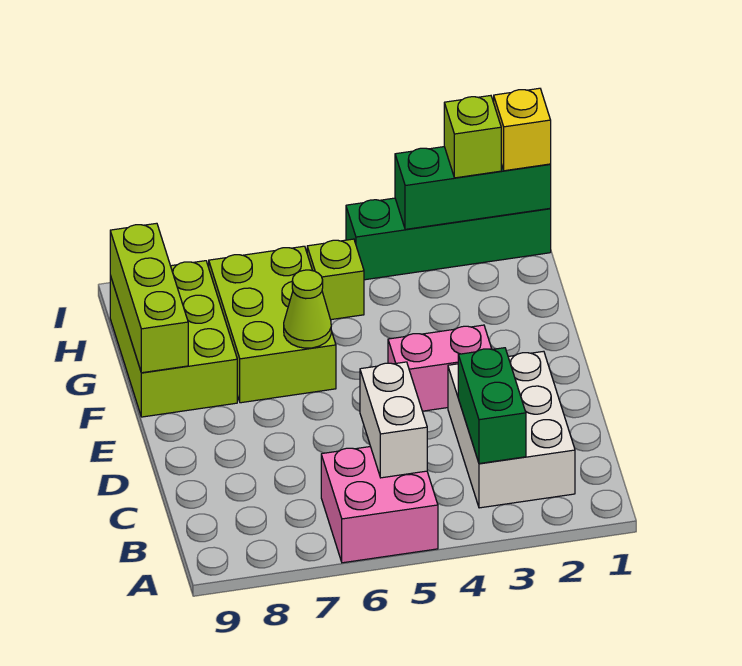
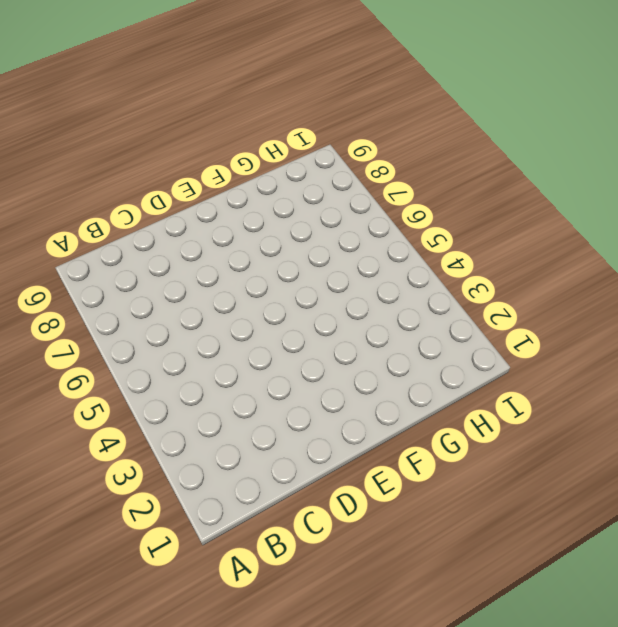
none -> pink brick A5:B6 level 1
none -> white brick B2:D3 level 1
none -> pink brick E3:E4 level 1

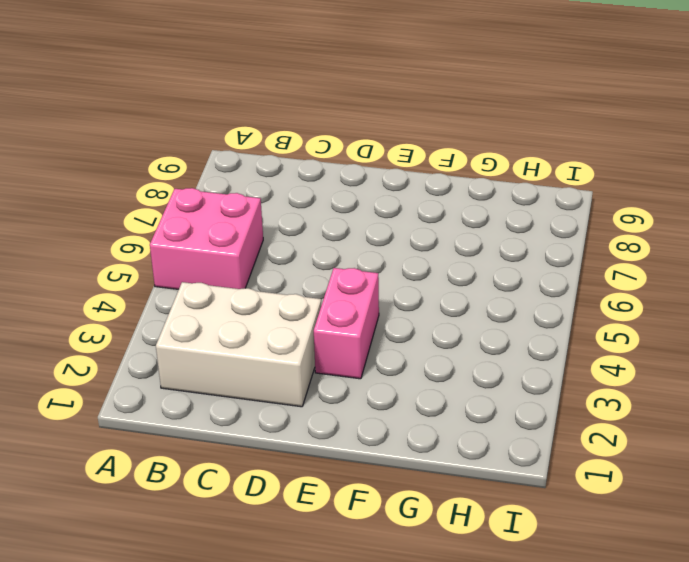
none -> lime brick F6:H7 level 1
none -> lime brick F8:H9 level 1
none -> lime brick H5 level 1

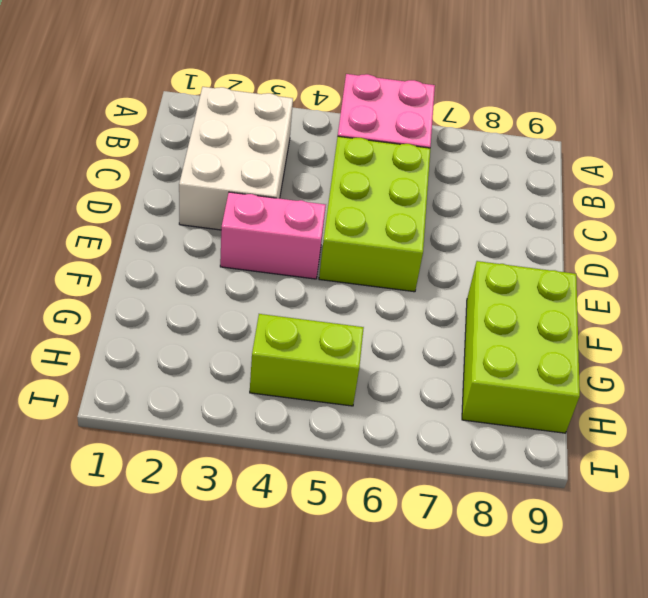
lime brick C5:E6 level 1 -> lime brick F6:H7 level 1
lime brick H4:H5 level 1 -> lime brick H5 level 1
none -> green brick I1:I4 level 1
none -> green brick B3:C3 level 2
none -> white brick B5:C5 level 2

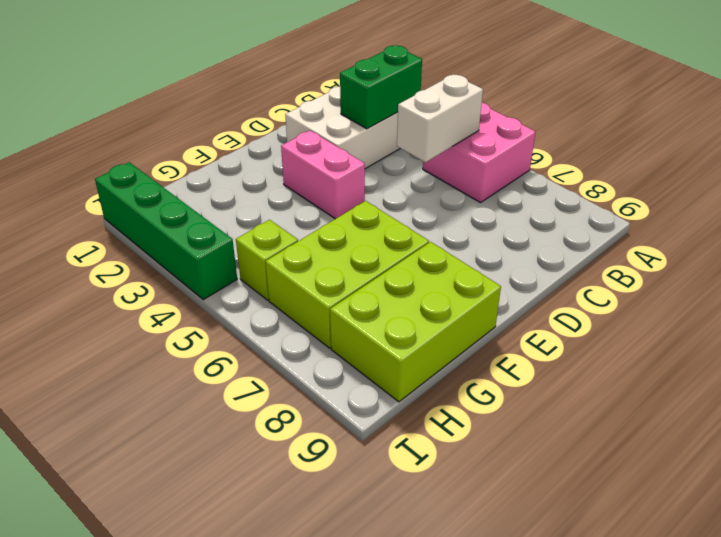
none -> lime cone F6 level 2
none -> lime brick F9:H9 level 2
none -> green brick I1:I3 level 2

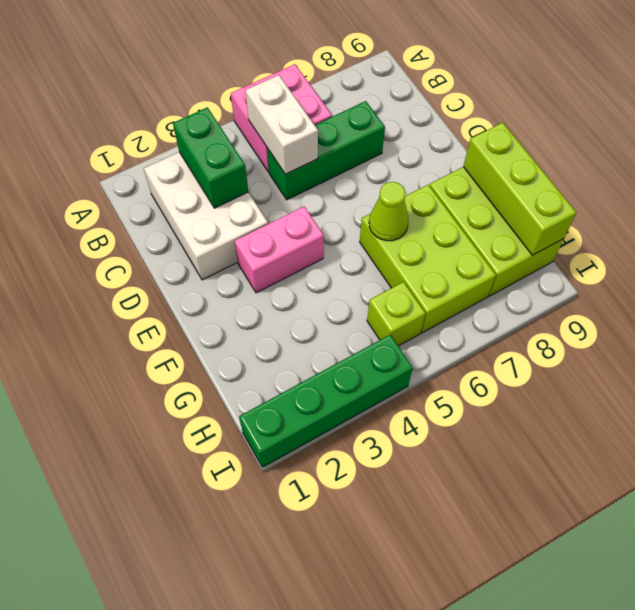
green brick C5:C7 level 1 -> green brick I1:I3 level 2
none -> yellow brick I1 level 3
none -> lime brick I2 level 3

